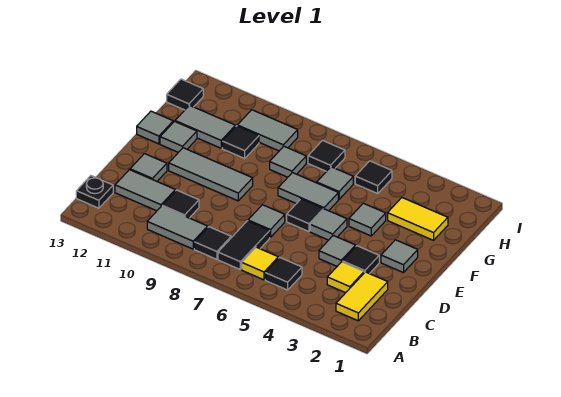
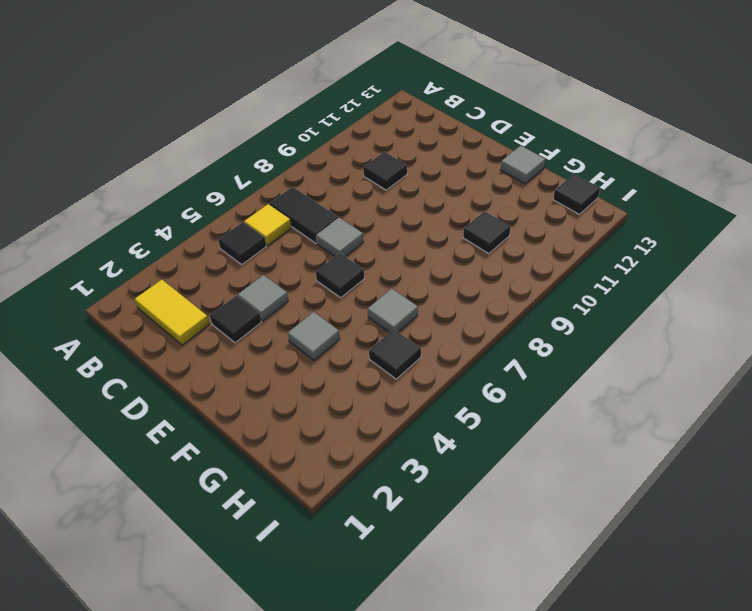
none -> black tile B8 level 1
none -> grey tile B9:B10 level 1
none -> black plate B13 level 1
none -> yellow tile C3 level 1

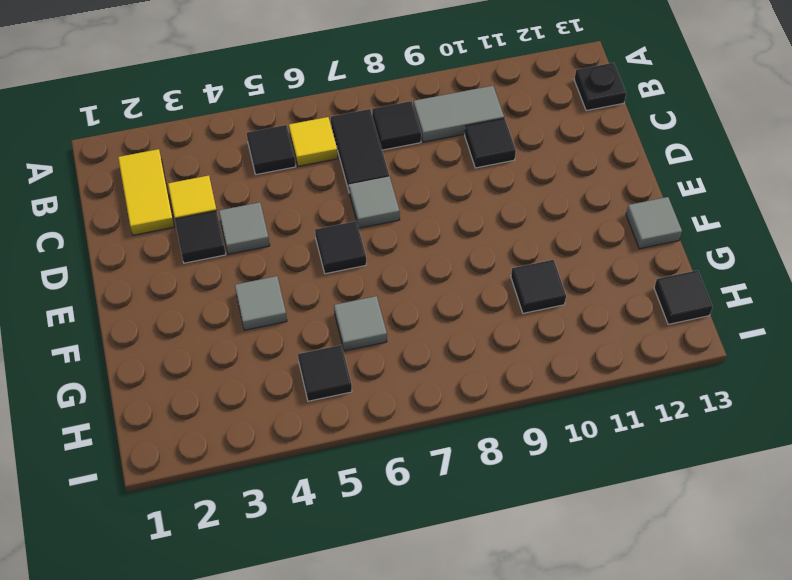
none -> grey tile C11:C12 level 1
none -> grey tile D12 level 1
none -> grey tile E2 level 1
none -> grey tile E5 level 1

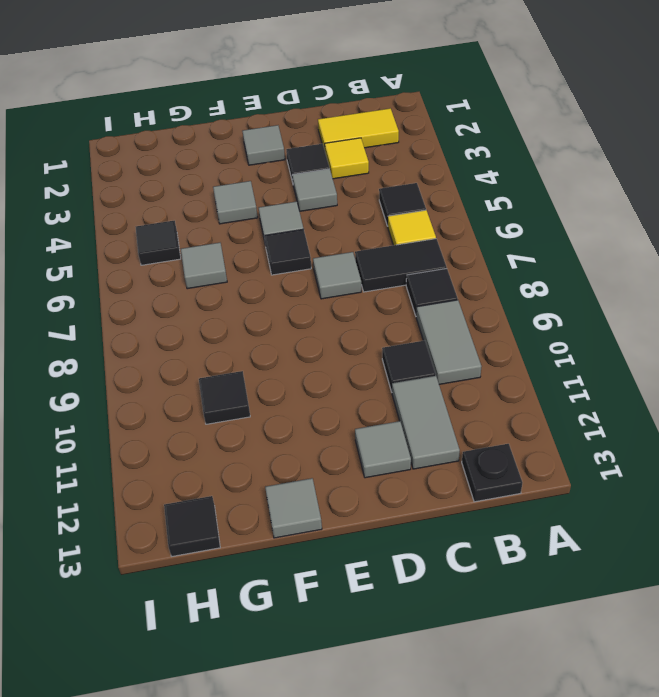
none -> grey tile E9:E11 level 1
none -> grey tile F6:F7 level 1
none -> grey tile F12 level 1
none -> yellow tile G2:G3 level 1

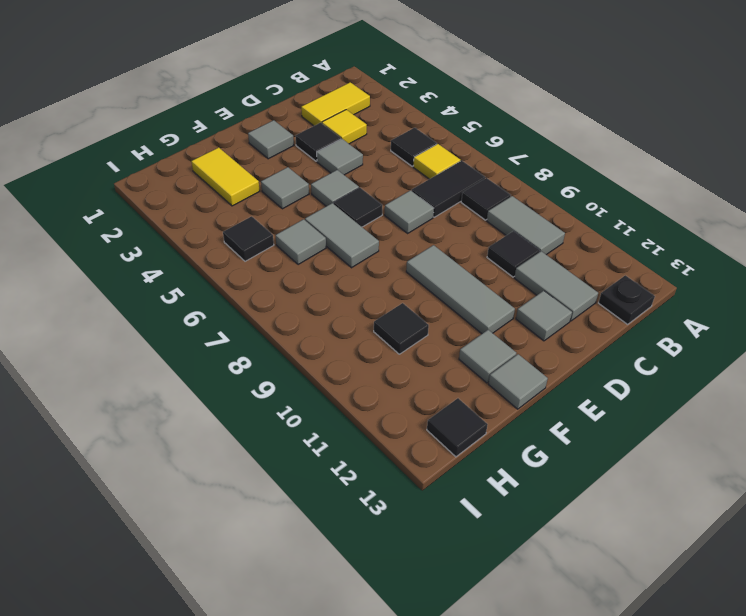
none -> grey tile G8 level 1
none -> grey tile G11:G12 level 1
none -> black tile H7 level 1
none -> grey tile H9:H10 level 1

